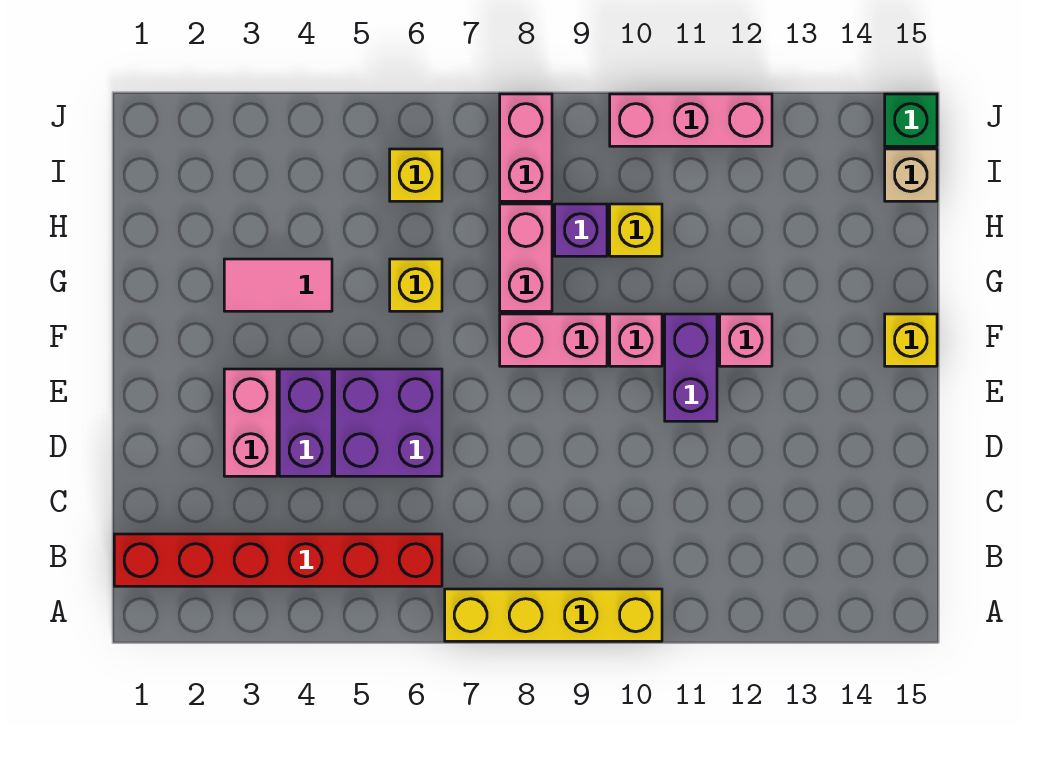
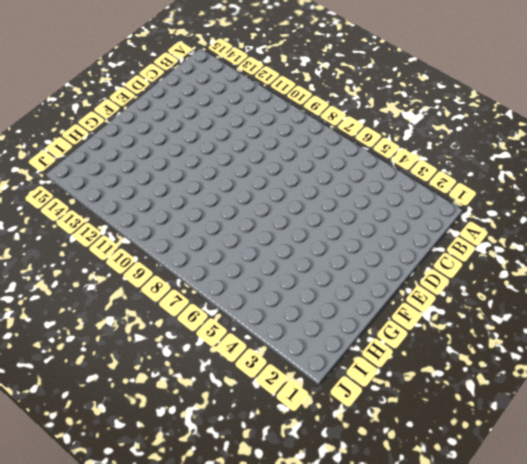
none -> yellow brick A7:A10 level 1
none -> red brick B1:B6 level 1
none -> pink brick D3:E3 level 1

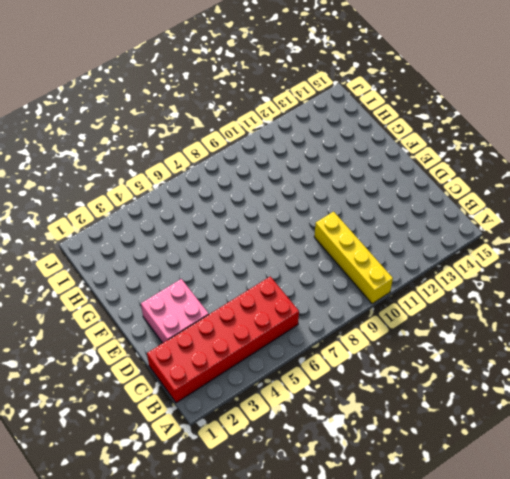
yellow brick A10:D10 level 1 -> yellow brick A7:A10 level 1
red brick B1:C6 level 1 -> red brick B1:B6 level 1
pink brick D2:E3 level 1 -> pink brick D3:E3 level 1
none -> purple brick D4:E4 level 1
none -> purple brick D5:E6 level 1
none -> purple brick E11:F11 level 1

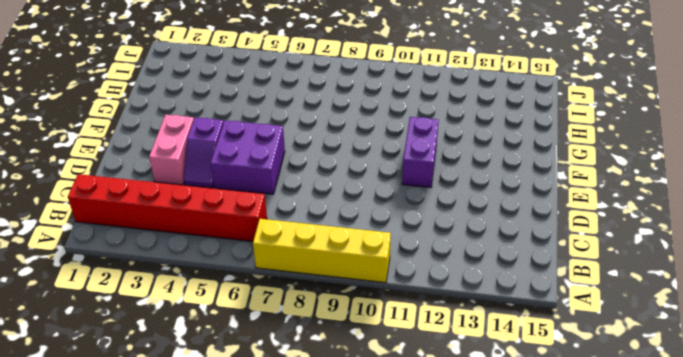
purple slope D4:E4 level 1 top E -> purple brick D4:E4 level 1
none -> pink brick F8:F9 level 1
none -> pink brick F10 level 1
none -> pink brick F12 level 1

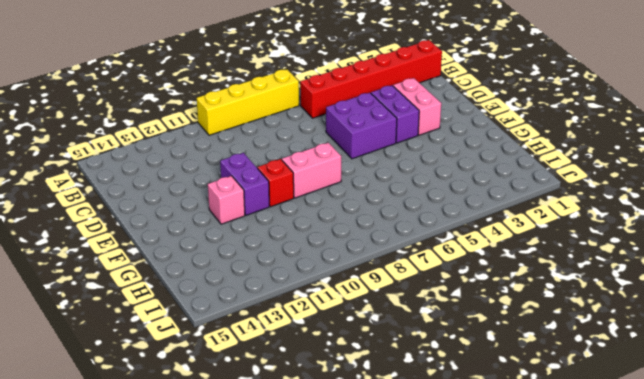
red brick F10 level 1 -> pink brick F10 level 1
none -> yellow brick F15 level 1
none -> pink tile G3:G4 level 1
none -> yellow brick G6 level 1

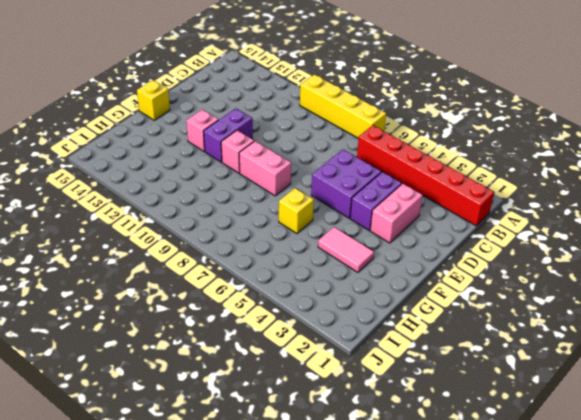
none -> pink brick G8:H8 level 1
none -> purple brick H9 level 1
none -> yellow brick H10 level 1

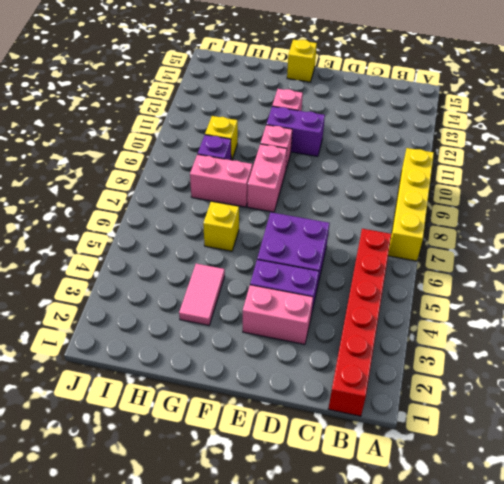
none -> yellow brick I6 level 1
none -> pink brick I8:J8 level 1
none -> tan brick I15 level 1

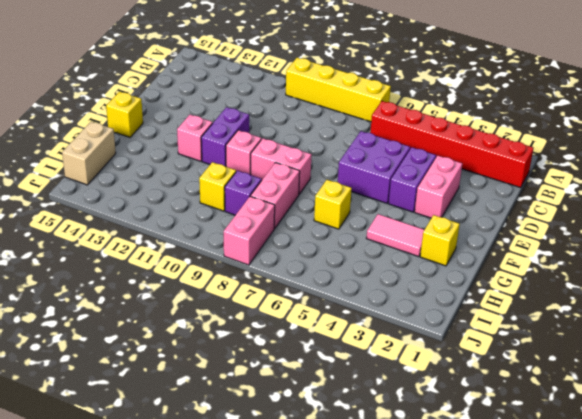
yellow brick G2 level 1 -> yellow brick I6 level 1
tan brick H15:I15 level 1 -> tan brick I15 level 1
none -> pink brick J10:J12 level 1
none -> green brick J15 level 1

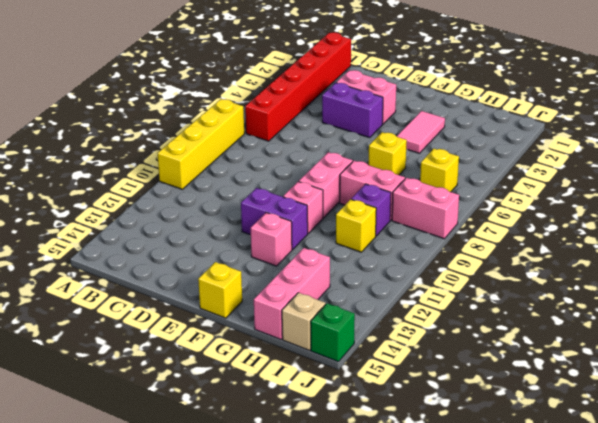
pink brick H13:H15 level 1 -> pink brick J10:J12 level 1
none -> purple brick D5:E6 level 1

